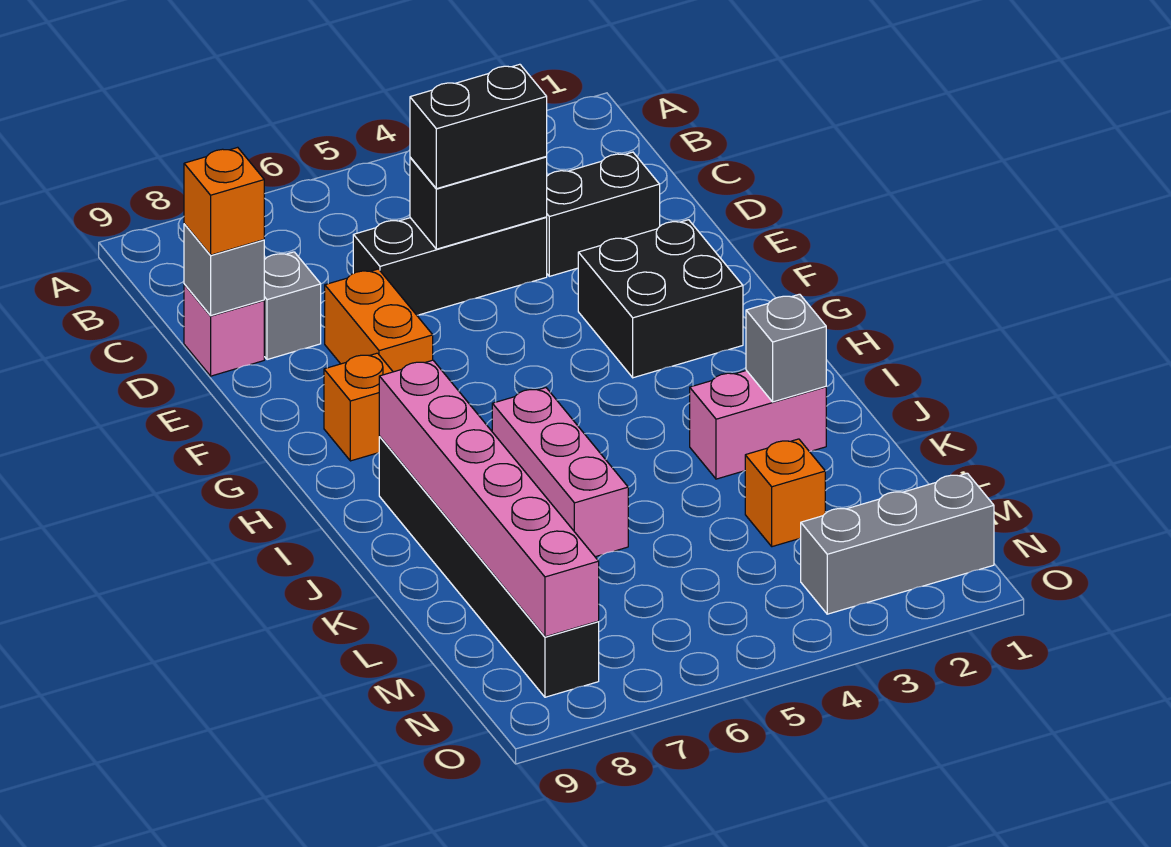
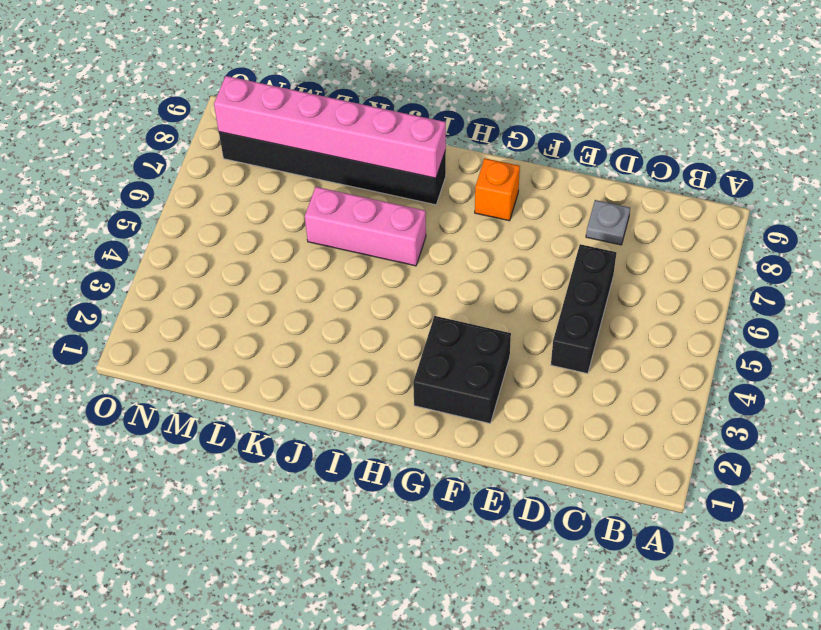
grey plate D8 level 1 -> grey brick D8 level 1
none -> black brick D2:D3 level 1
none -> pink brick D9 level 1
none -> orange brick E7:F7 level 1

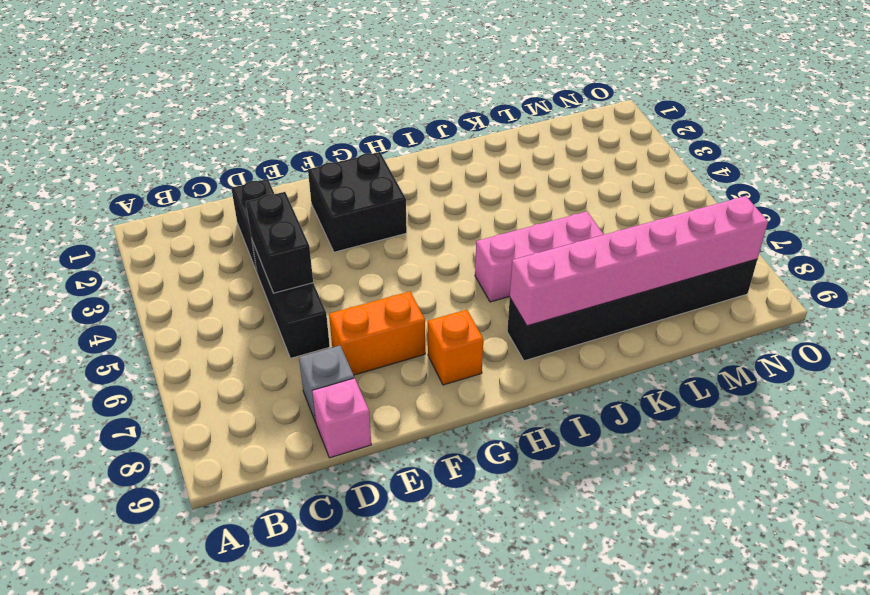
none -> pink brick J2:J3 level 1
none -> orange brick L3 level 1
none -> grey brick N1:N3 level 1

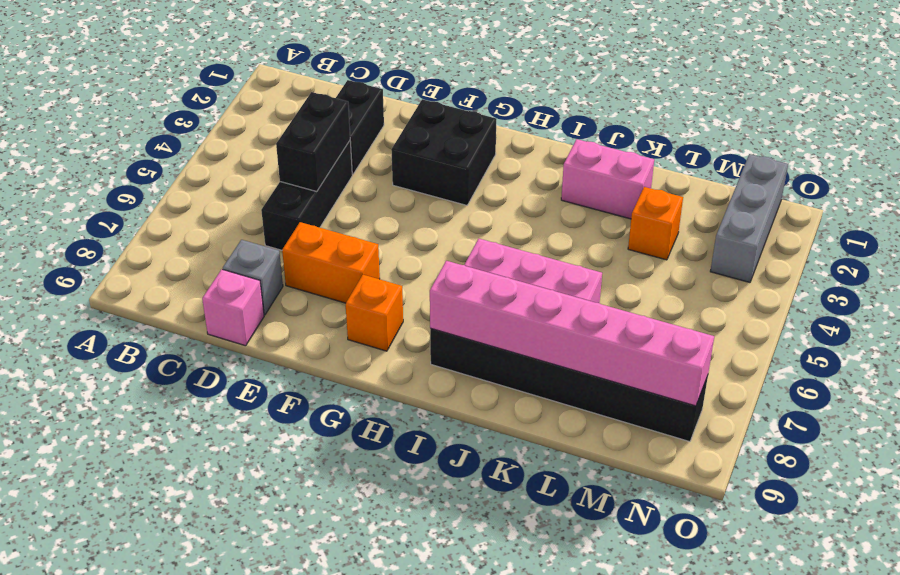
pink brick J2:K2 level 1 -> pink brick J2:J3 level 1
none -> grey brick D9 level 2
none -> grey brick J2 level 2
none -> black brick D4:D5 level 3

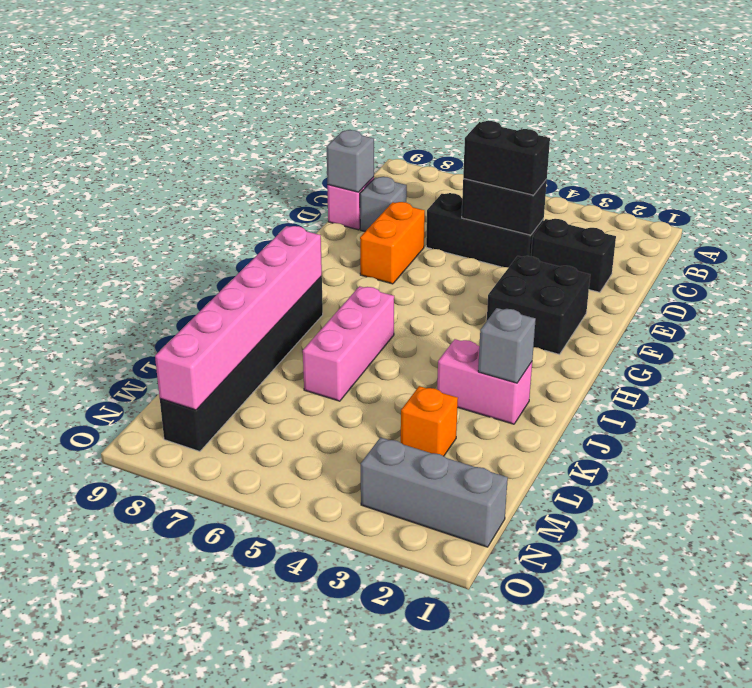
none -> orange brick G8 level 1
none -> orange brick D9 level 3

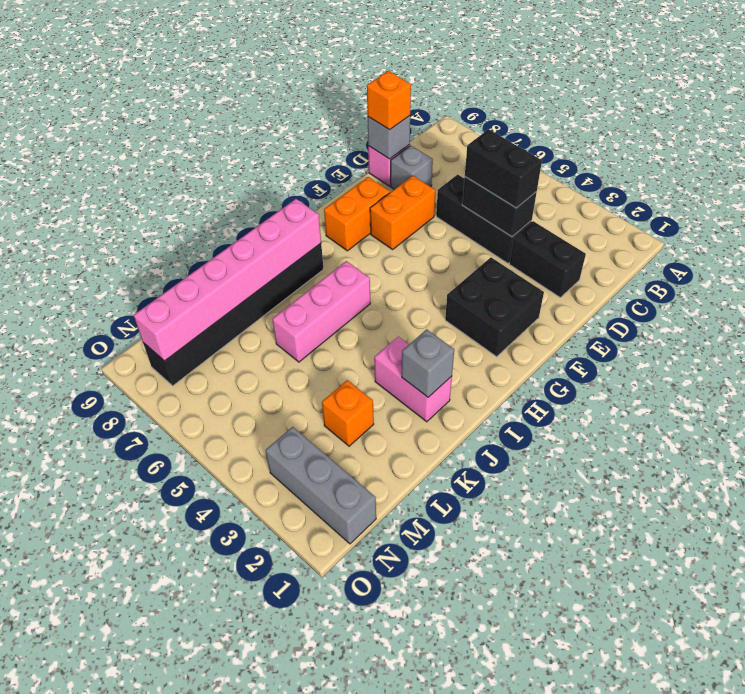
orange brick F8:G8 level 1 -> orange brick G8 level 1

